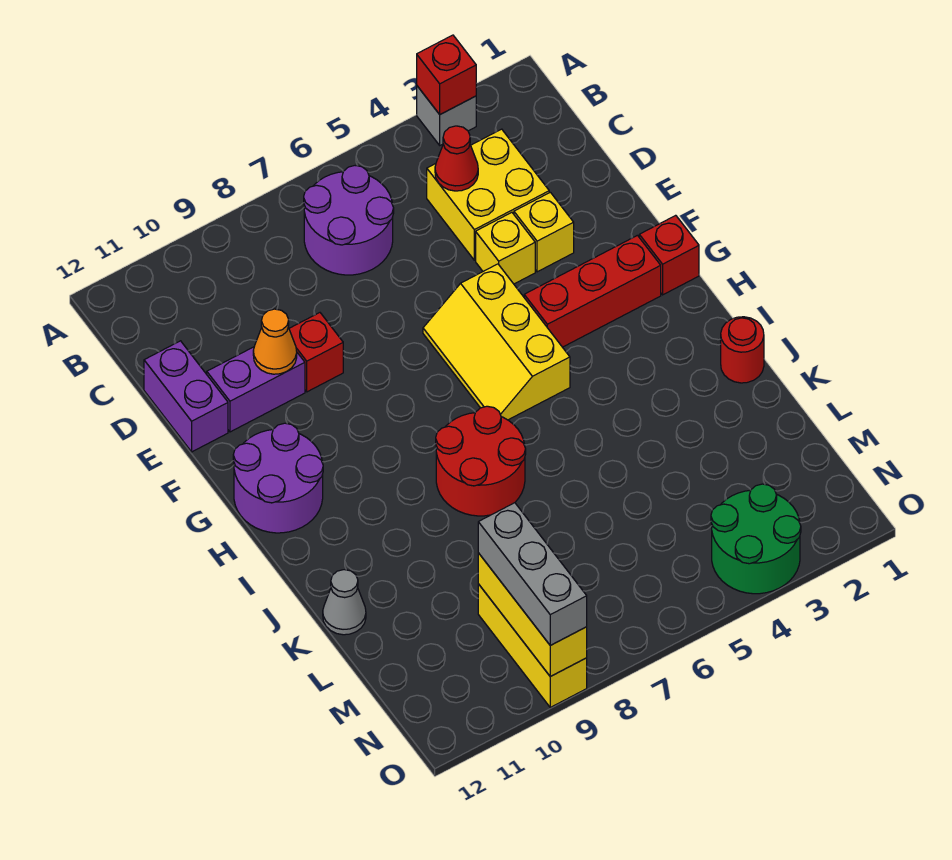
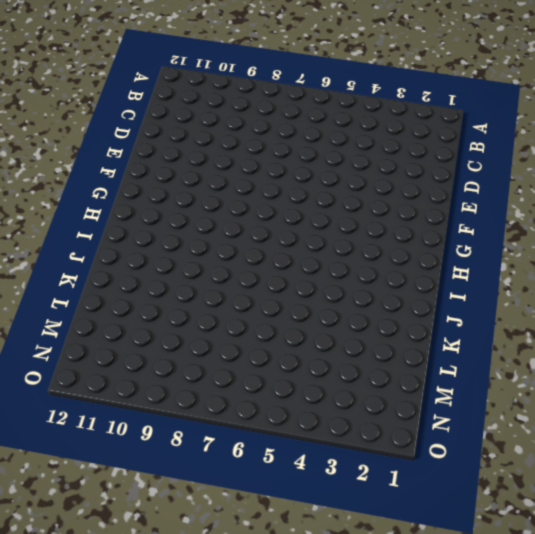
none -> grey brick A3 level 1
none -> purple round brick B6:C7 level 1
none -> yellow brick C3:D4 level 1

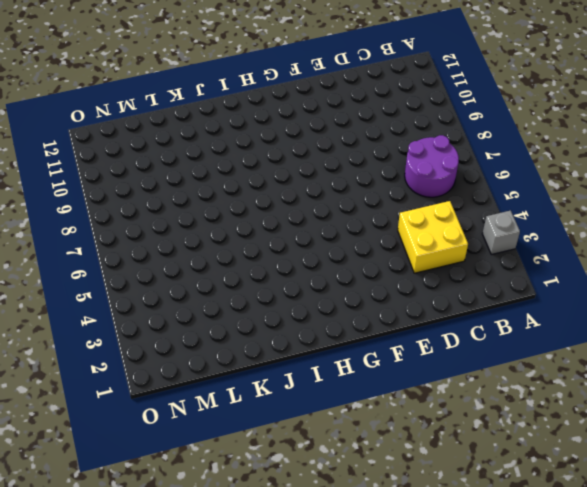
none -> purple brick D12:E12 level 1
none -> yellow brick E3 level 1
none -> yellow brick E4 level 1

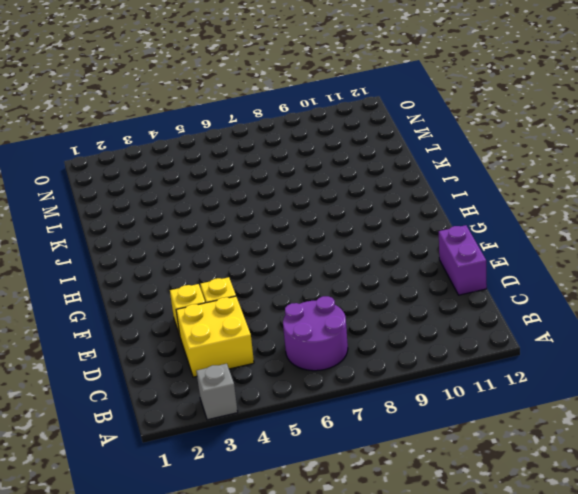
none -> red brick E9 level 1
none -> purple brick E10:E11 level 1
none -> yellow slope F5:H6 level 1 top 5

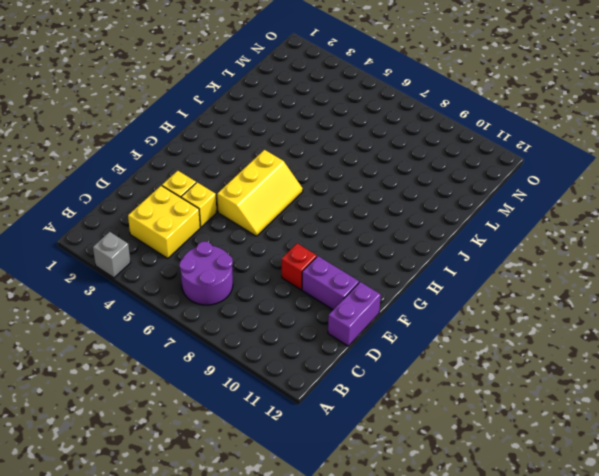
none -> red brick G1 level 1
none -> red brick G2:G4 level 1
none -> purple round brick G11:H12 level 1

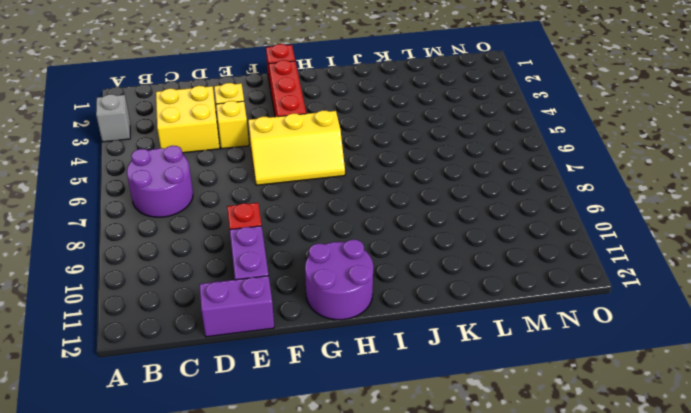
none -> red round brick I7:J8 level 1
none -> red round brick J1 level 1
none -> grey cone K12 level 1

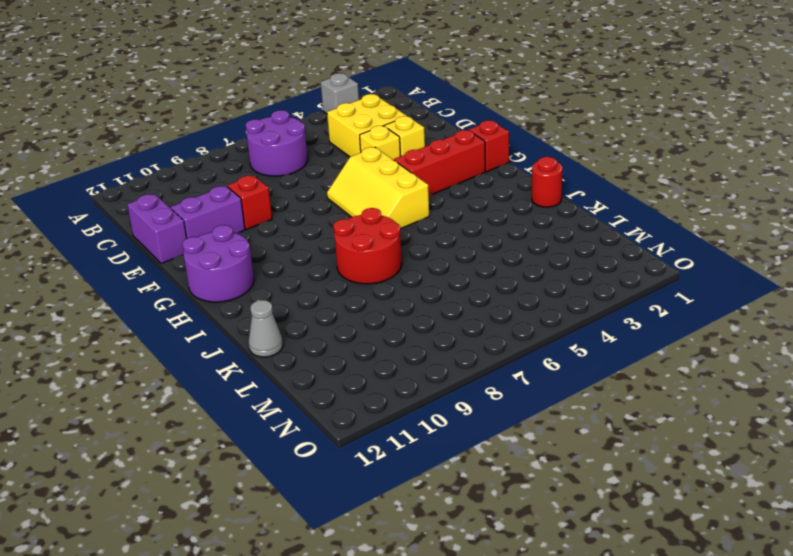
none -> yellow brick M9:O9 level 1
none -> green round brick N3:O4 level 1
none -> red brick A3 level 2

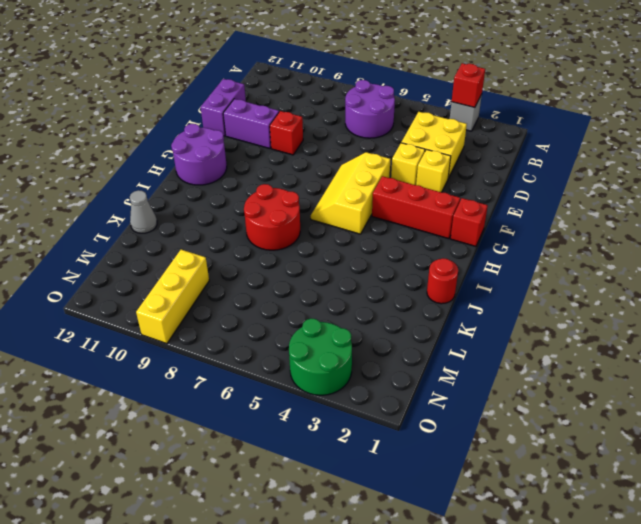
none -> red cone C4 level 2
none -> orange cone E10 level 2
none -> yellow brick M9:O9 level 2

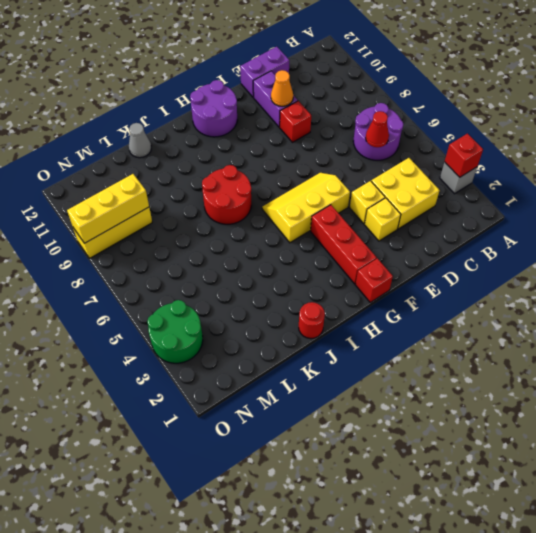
red cone C6 level 2 -> red cone C4 level 2
none -> grey brick M9:O9 level 3

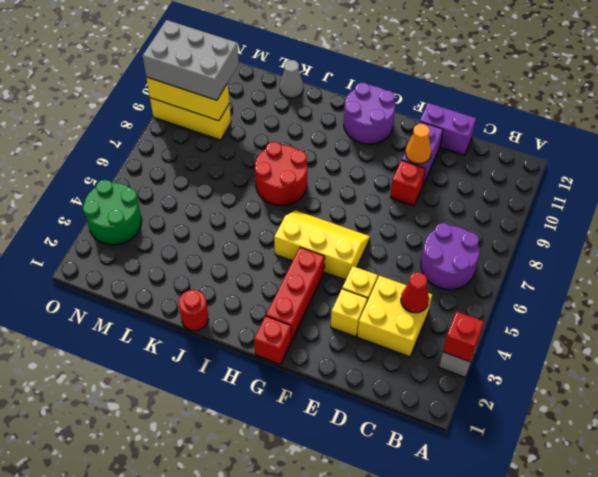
grey brick M9:O10 level 3 -> grey brick M9:O9 level 3

